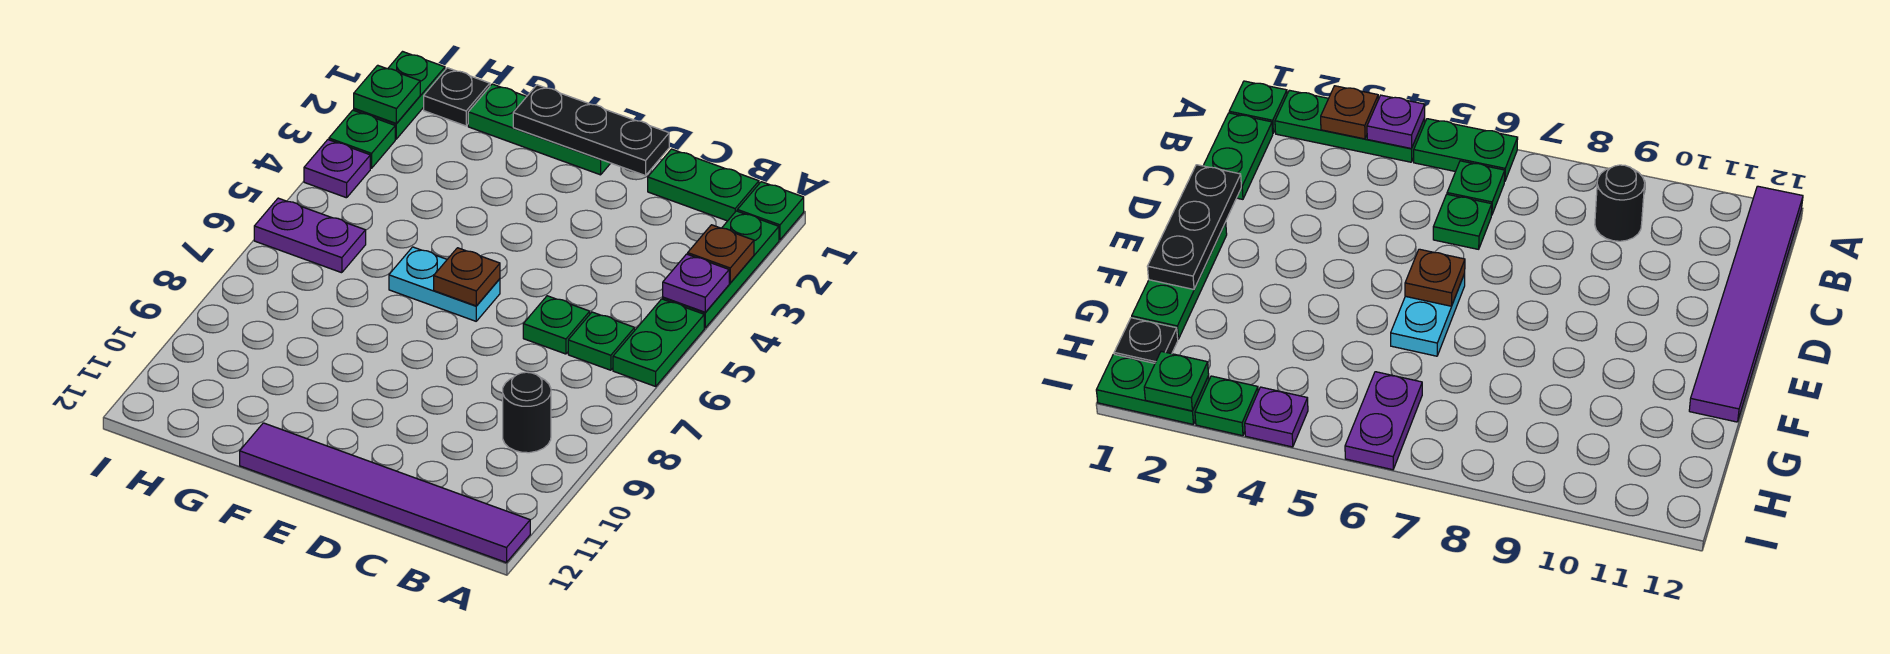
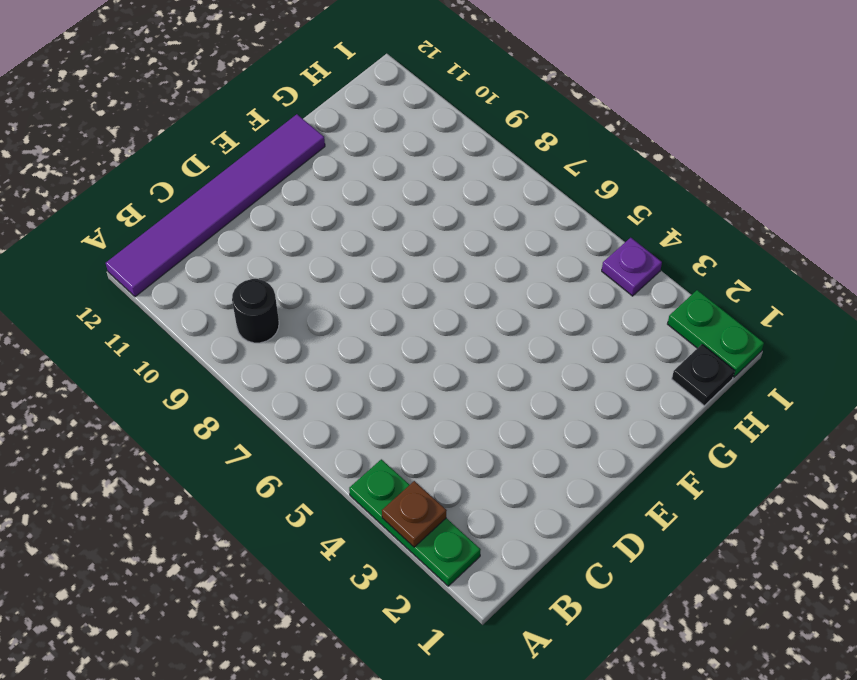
none -> green plate A1 level 1
none -> green plate A5:A6 level 1
none -> green plate B1:C1 level 1

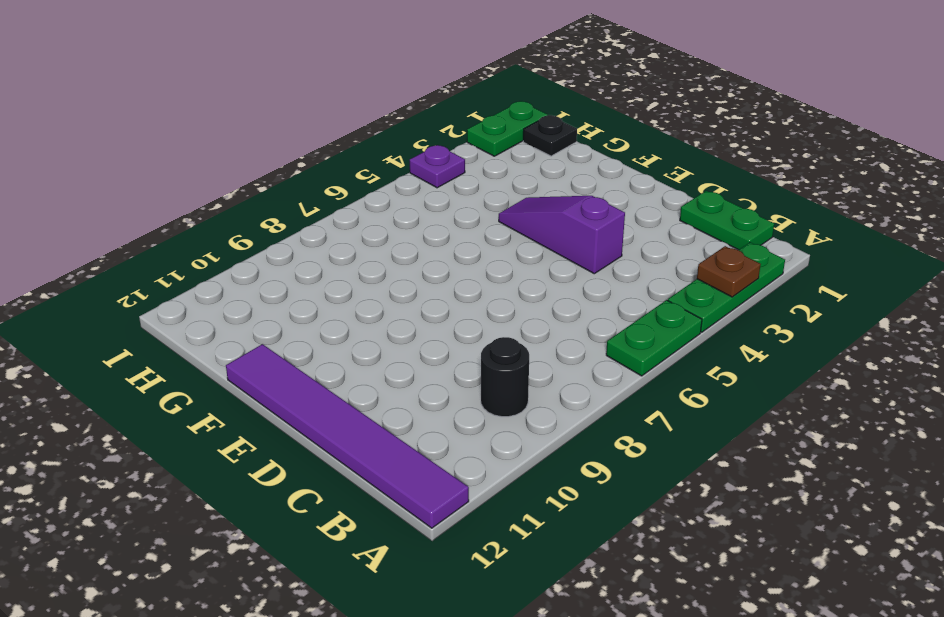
purple slope D4:F4 level 1 top D -> none
none -> green plate A1 level 1
none -> green plate B6 level 1
none -> green plate C6 level 1

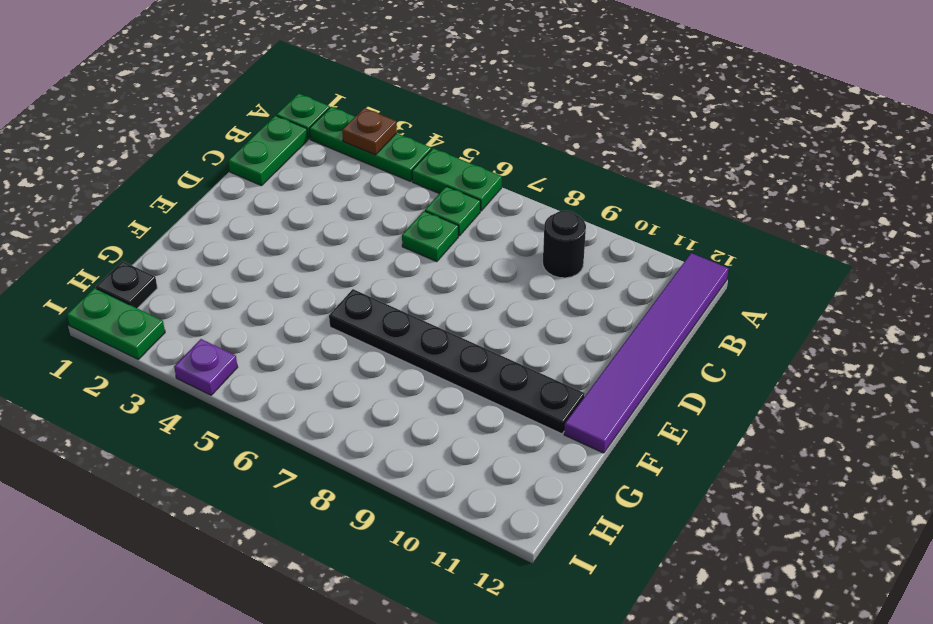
black plate F6:F11 level 1 -> cyan plate E6:F6 level 1
none -> green plate E1:G1 level 1
none -> purple plate H6:I6 level 1
none -> green plate I3 level 1

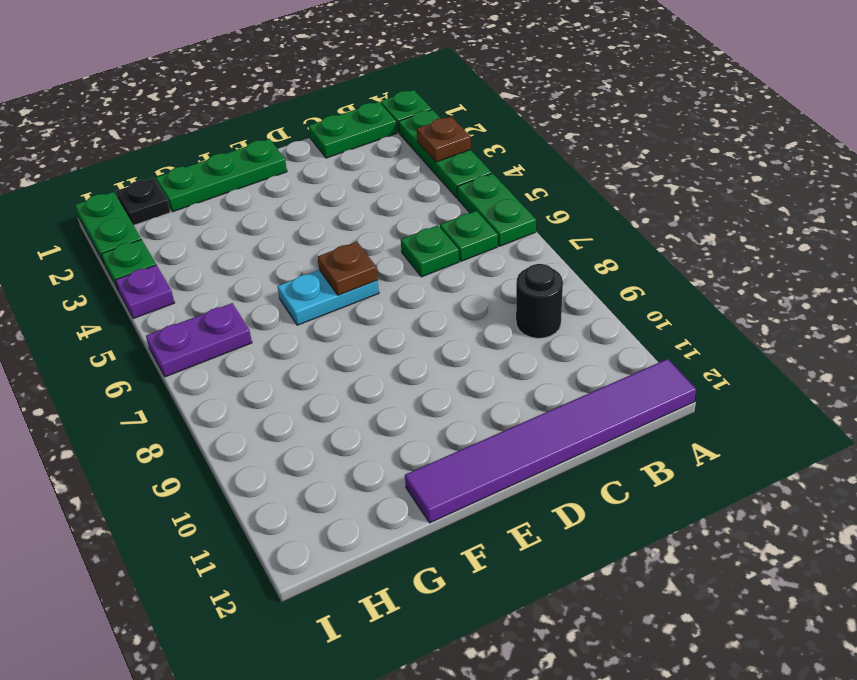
none -> purple plate A4 level 2
none -> black plate D1:F1 level 2
none -> green plate I2 level 2

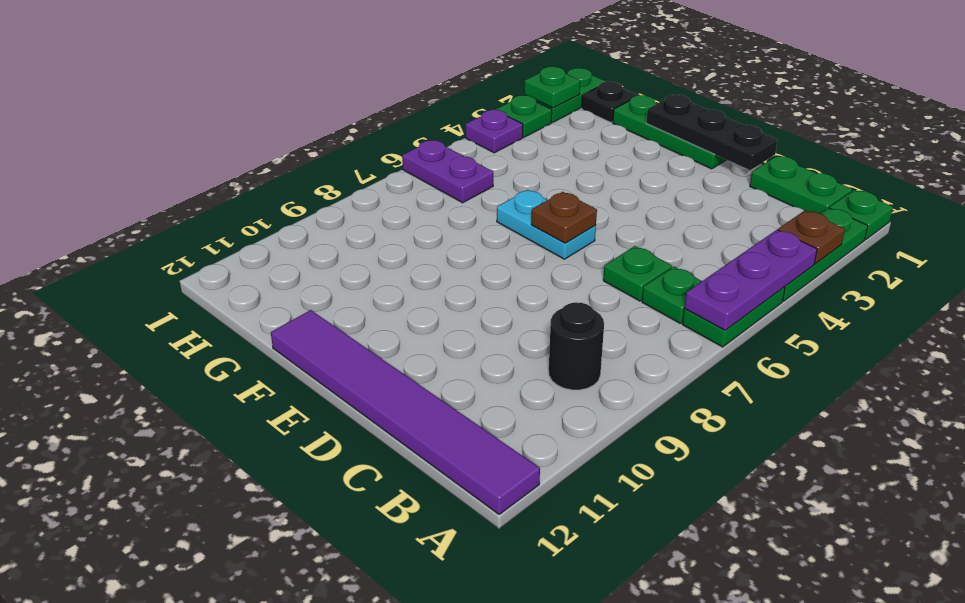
purple plate A4:A6 level 2 -> purple plate A4 level 2

